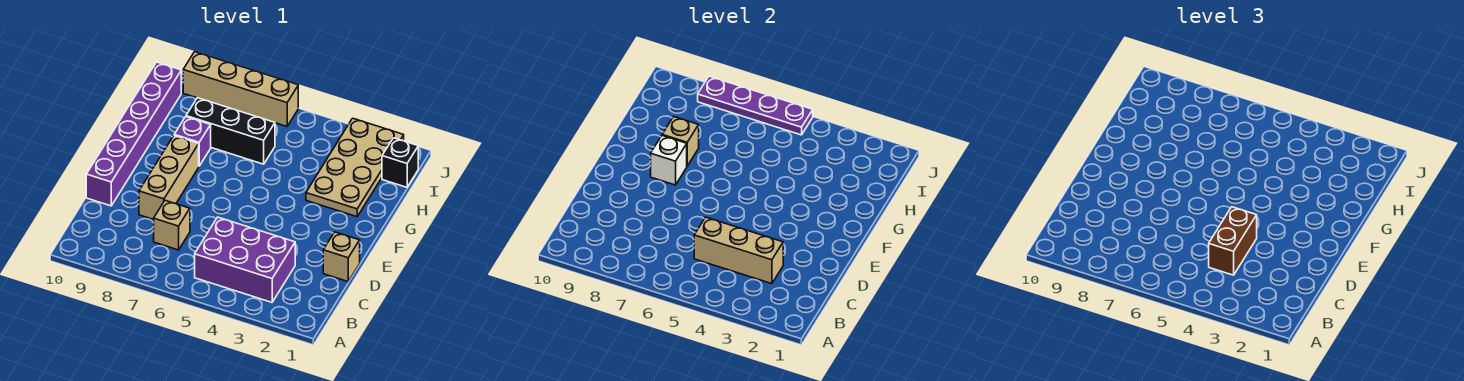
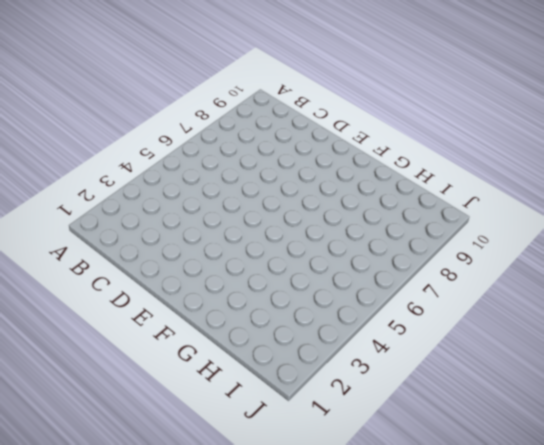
none -> purple brick B3:C5 level 1
none -> tan brick C7 level 1
none -> tan brick D1 level 1

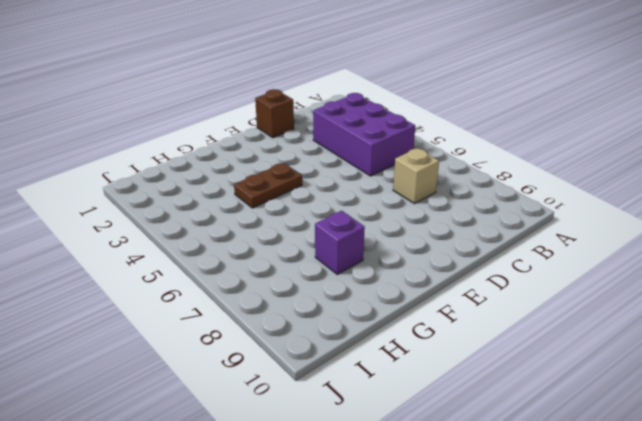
brown brick D1 level 1 -> tan brick D1 level 1
brown plate F4:G4 level 1 -> none
none -> tan brick D8:F8 level 1
none -> purple brick D10:I10 level 1
none -> tan plate G2:J3 level 1

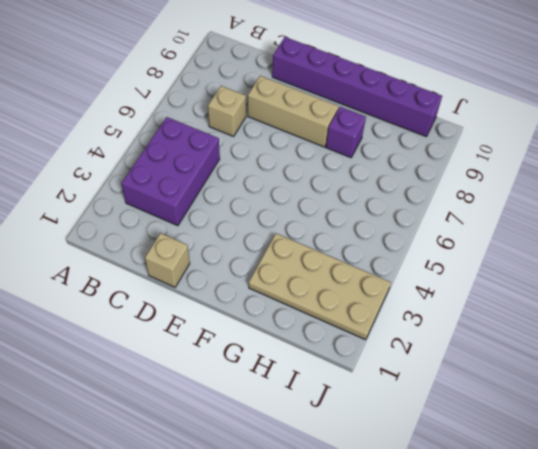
none -> black brick H6:H8 level 1
none -> black brick I1 level 1
none -> tan brick J6:J9 level 1

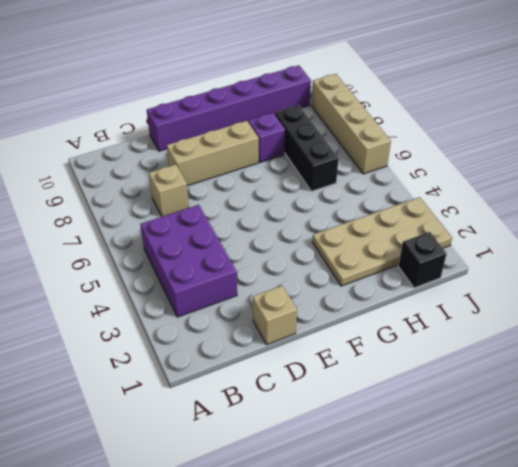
none -> tan brick C3:C5 level 2
none -> white brick F8 level 2
none -> tan brick G8 level 2

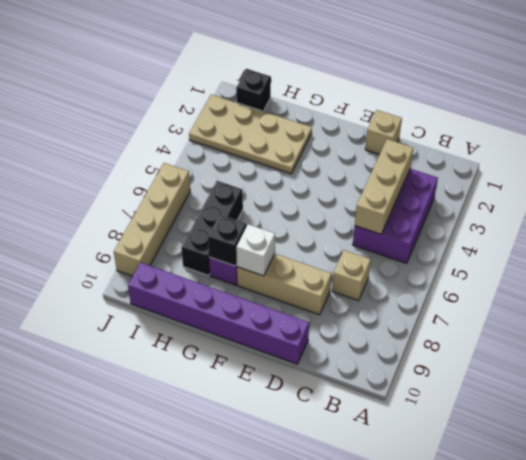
black brick G8 level 2 -> tan brick G8 level 2
none -> purple plate J5:J8 level 2
none -> brown brick C4:D4 level 3

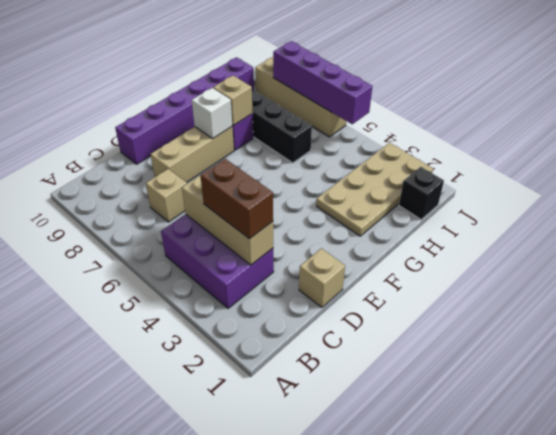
brown brick C3:C4 level 3 -> brown brick C4:D4 level 3
purple brick J5:J8 level 2 -> purple plate J5:J8 level 2

